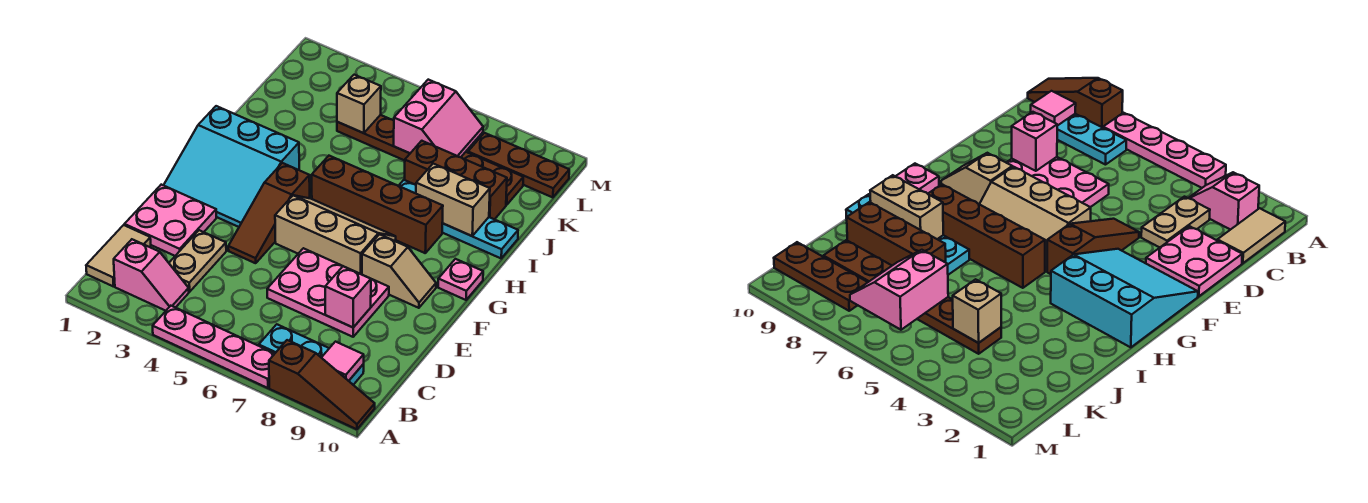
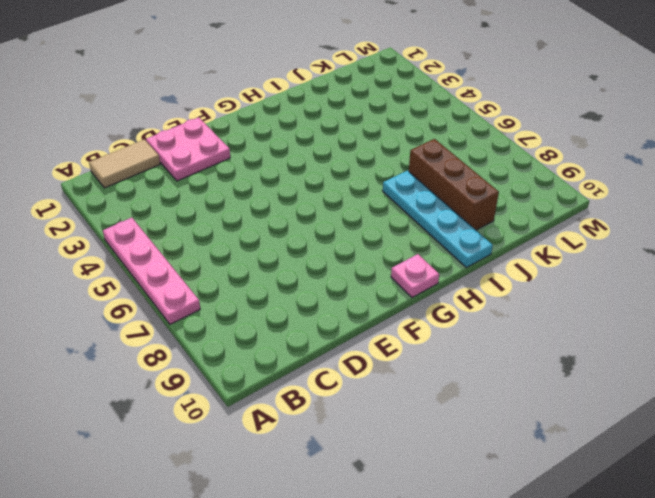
none -> brown slope A8:A10 level 1 top 8
none -> pink slope B2:B3 level 1 top 2
none -> cyan plate B7:B9 level 1

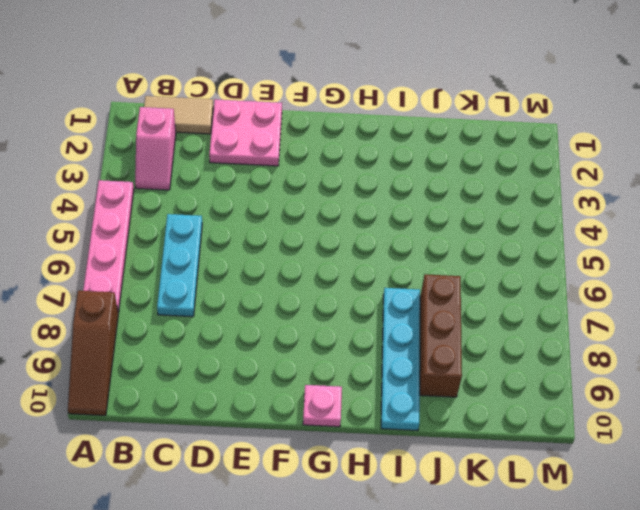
cyan plate C5:C7 level 1 -> cyan plate B7:B9 level 1
none -> tan plate C3:D3 level 1
none -> pink plate D6:E8 level 1
none -> brown slope E4:G4 level 1 top G

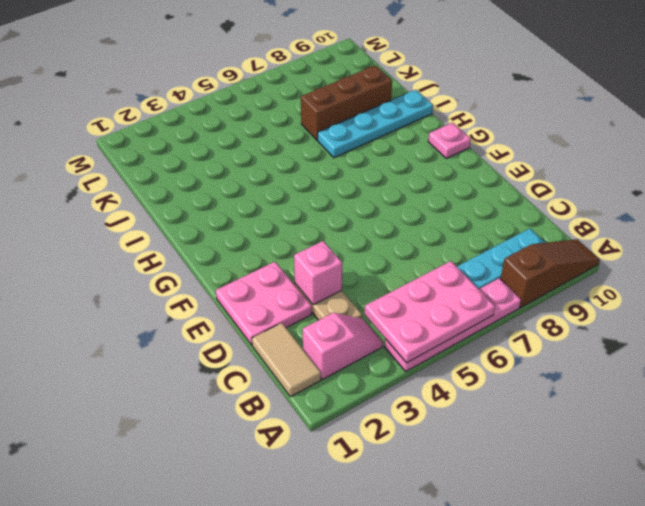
pink plate A4:B6 level 2 -> pink plate D6:E8 level 1
pink brick D3 level 2 -> pink brick D8 level 2
none -> brown slope E4:G4 level 1 top G
none -> cyan slope F1:H3 level 1 top H
none -> tan slope F5:G7 level 1 top F

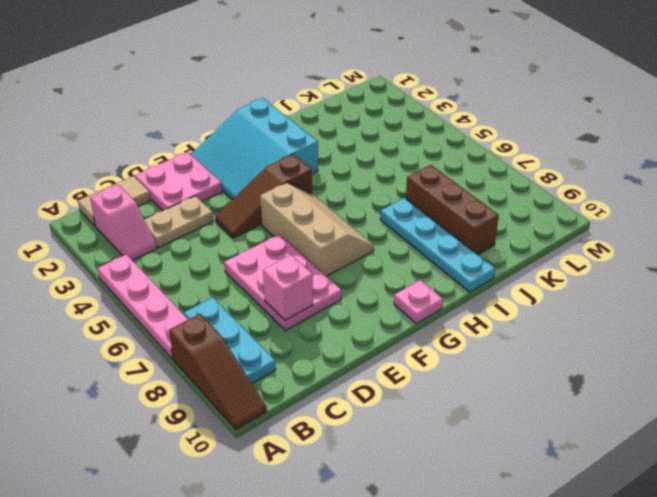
none -> tan slope F8:F9 level 1 top 8
none -> brown brick H5:H8 level 1
none -> brown plate K4:K9 level 1

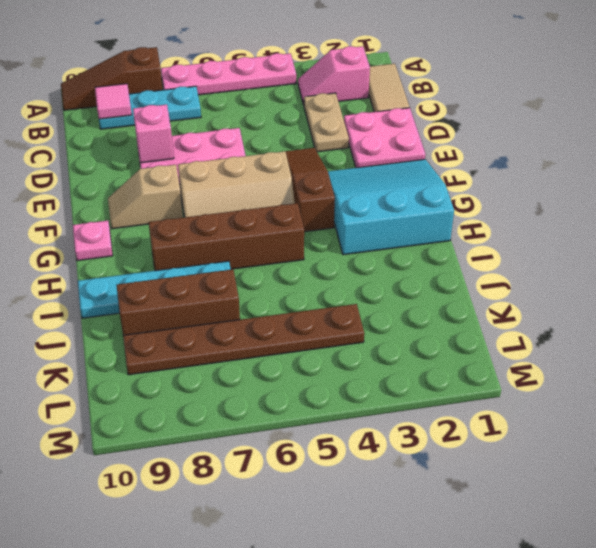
none -> brown plate L8:L10 level 1
none -> tan brick I8:I9 level 2
none -> tan brick K4 level 2

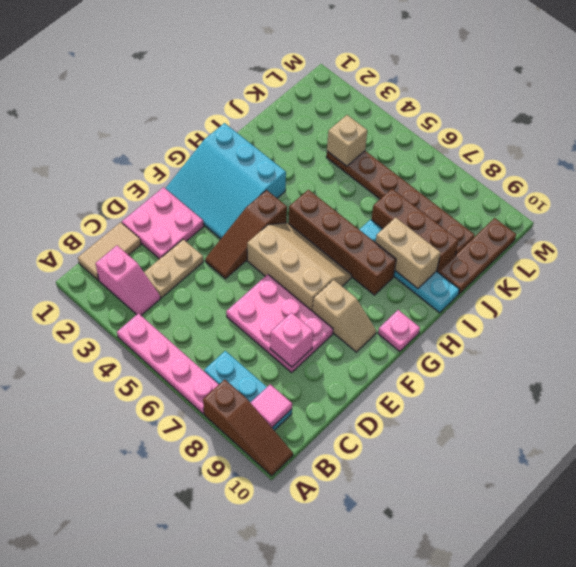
brown plate J10:L10 level 1 -> brown plate L8:L10 level 1
none -> pink slope K6:L7 level 2 top 6

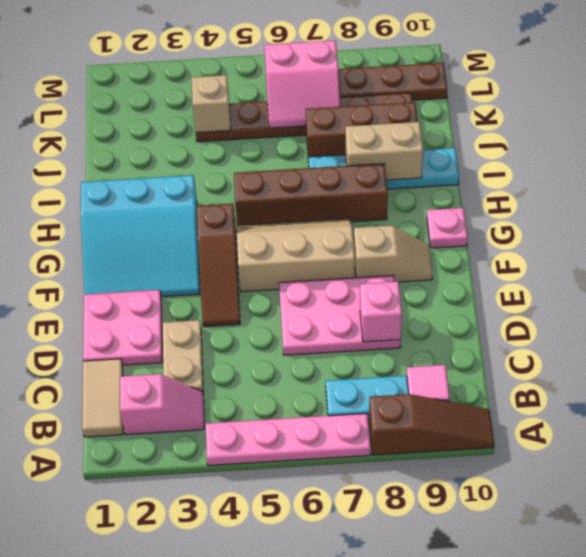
pink slope K6:L7 level 2 top L -> pink slope K6:L7 level 2 top 6

